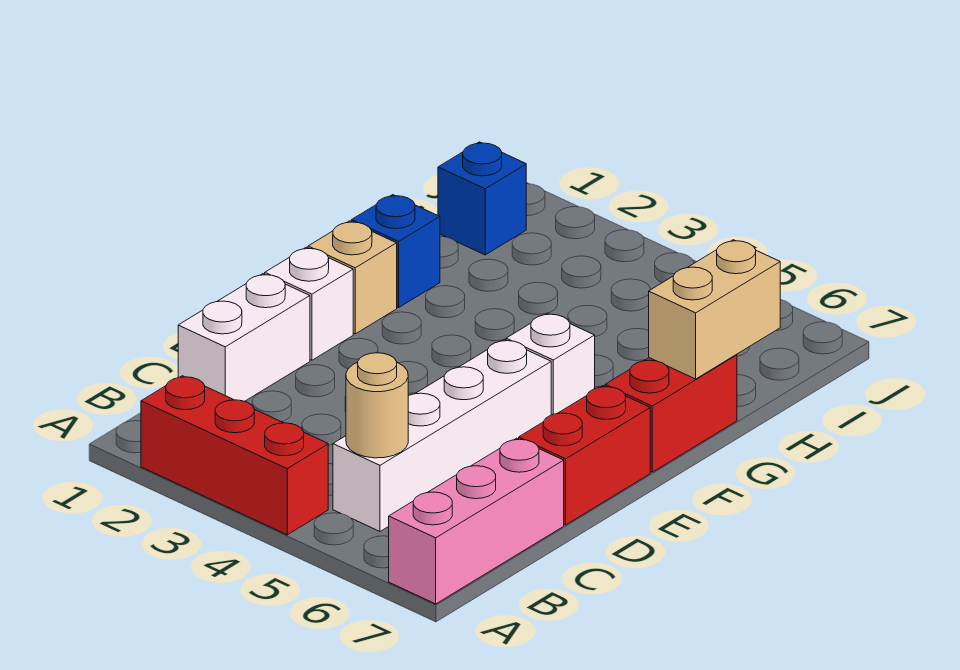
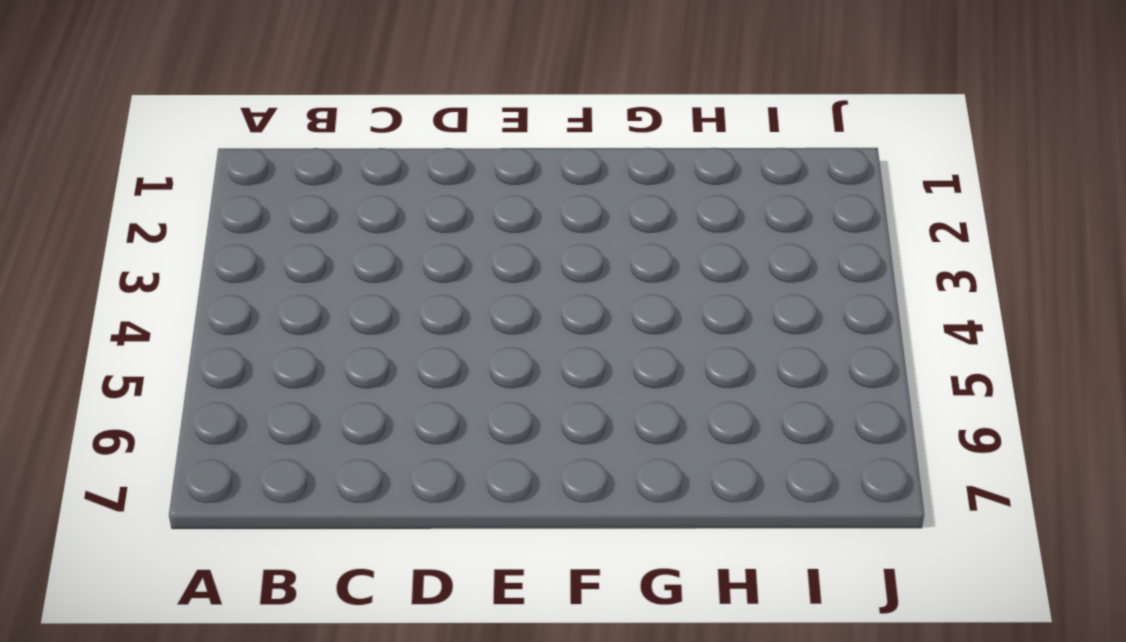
none -> red brick A2:A4 level 1
none -> pink brick A7:C7 level 1
none -> white brick B5:E5 level 1

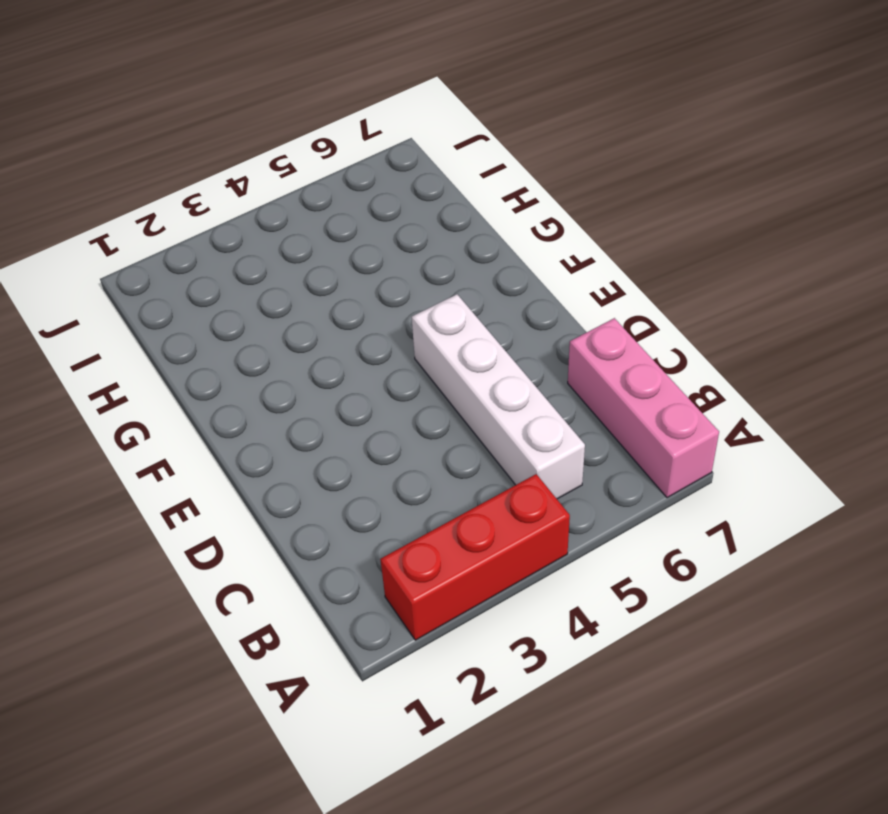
none -> white brick C1:D1 level 1
none -> red brick D7:E7 level 1
none -> white brick E1 level 1

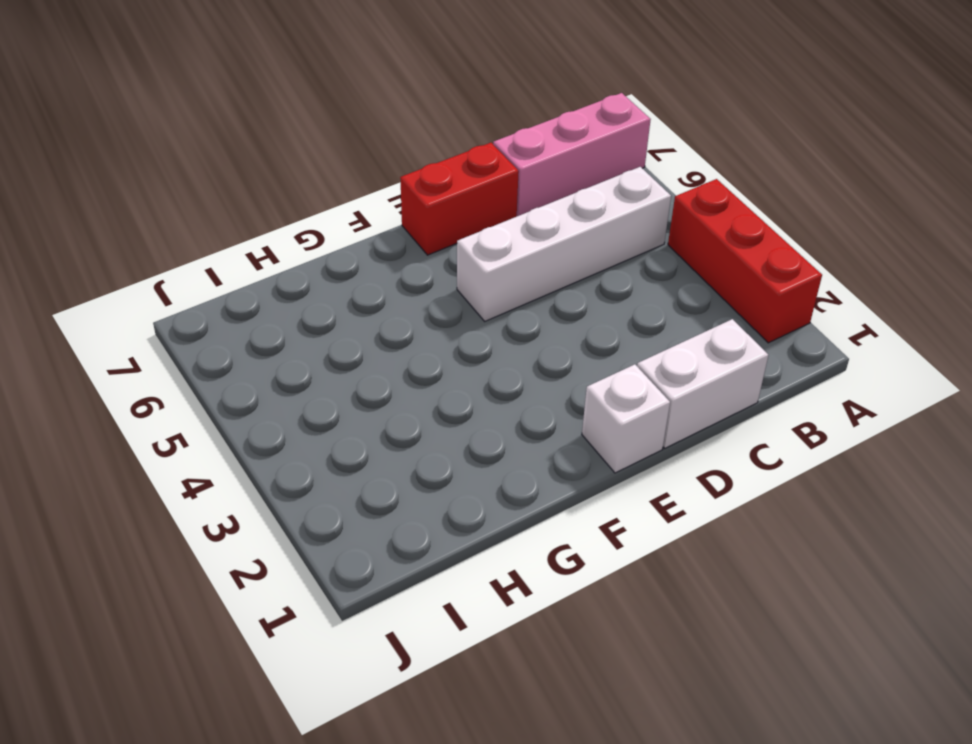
none -> tan brick F1 level 1
none -> white brick F5 level 1
none -> red brick F7:G7 level 1

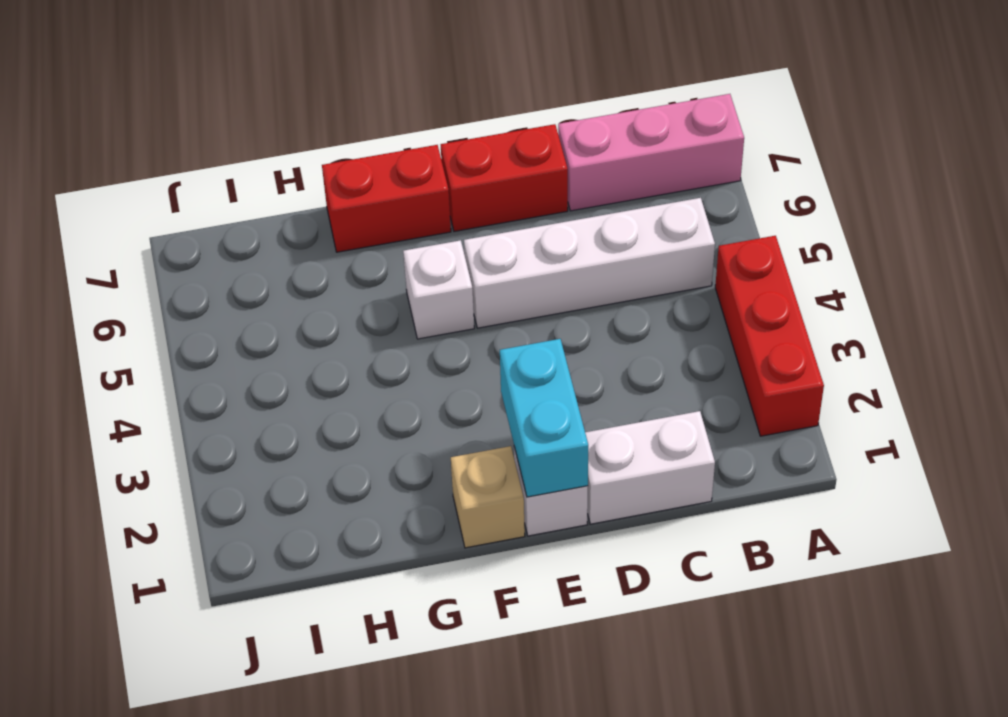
cyan brick E1:E2 level 2 -> none
none -> blue brick G1 level 1
none -> blue brick I1 level 1
none -> tan round brick B5 level 2

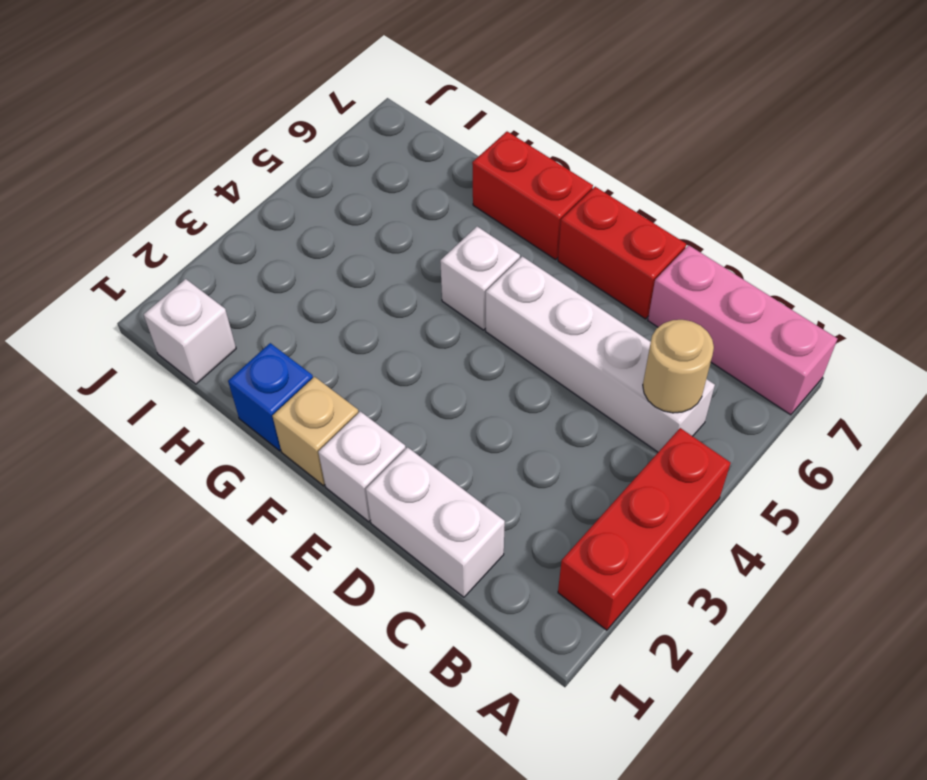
white brick I1 level 1 -> blue brick I1 level 1
none -> tan brick G7:H7 level 2

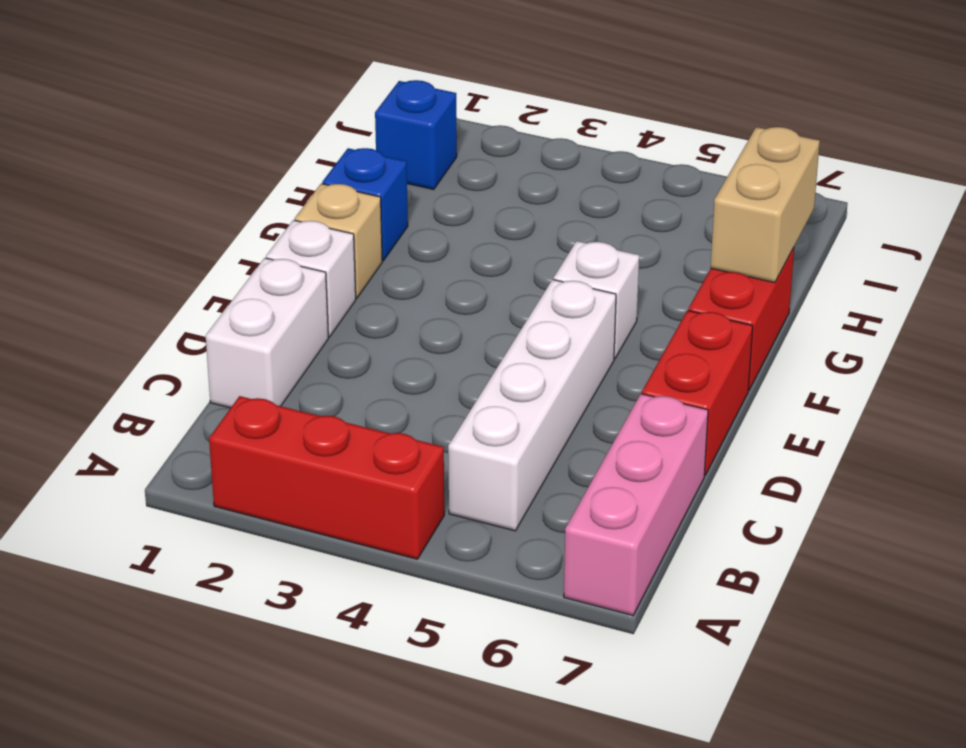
none -> tan round brick B5 level 2

